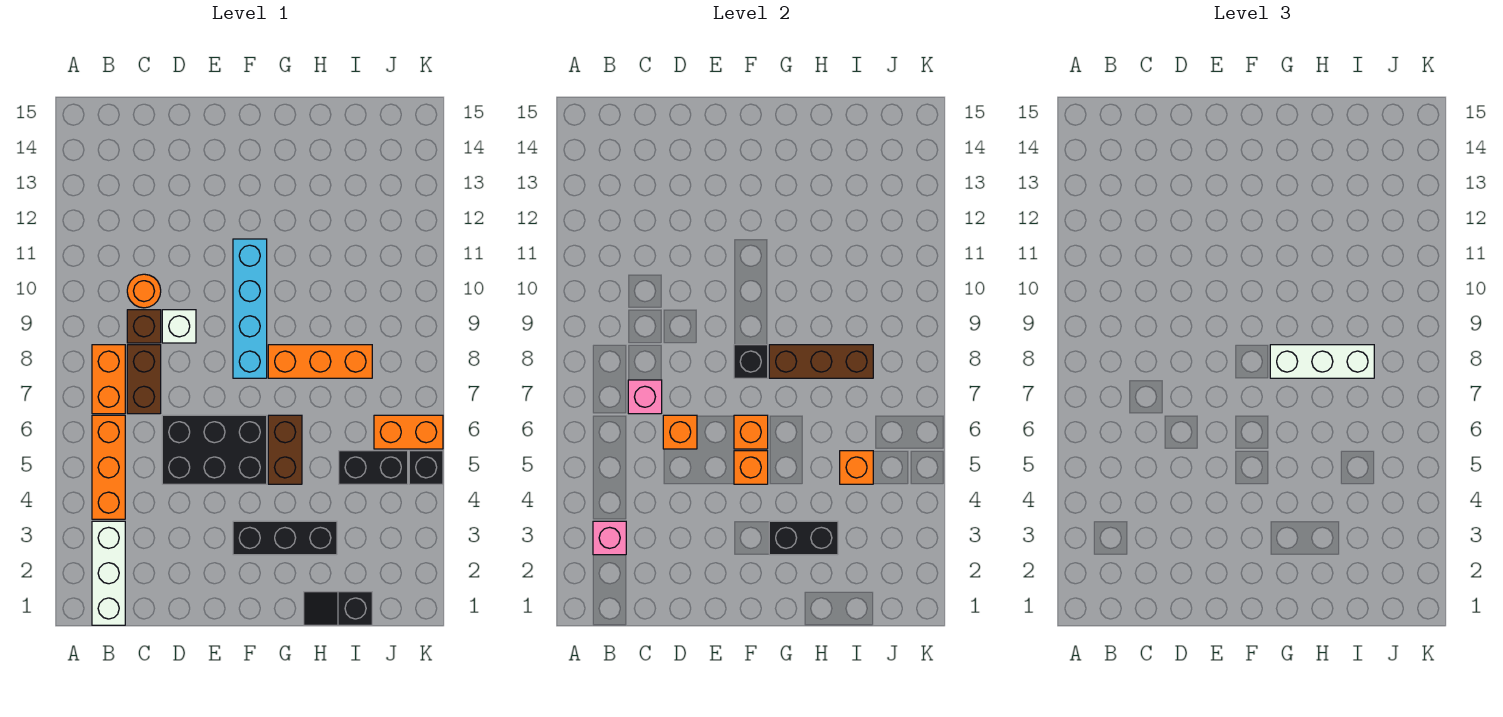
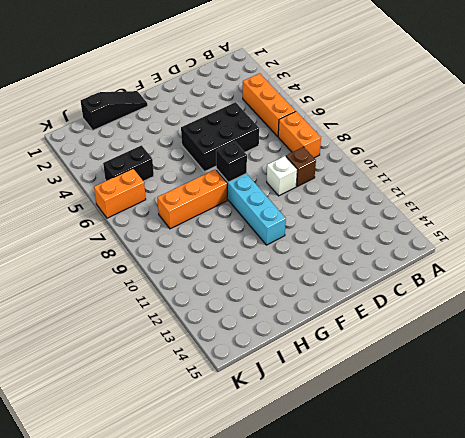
black slope G1:I1 level 1 top I -> black slope H1:I1 level 1 top I
none -> white brick B1:B3 level 1
none -> brown brick C7:C8 level 1
none -> orange round brick C10 level 1

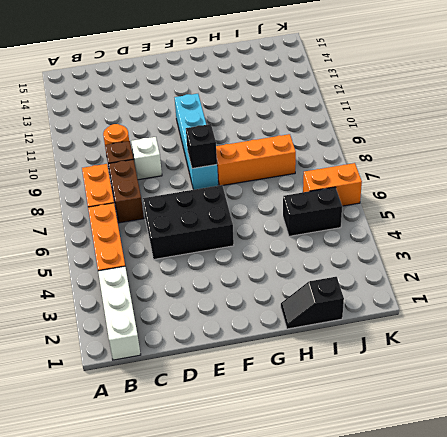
none -> black brick F3:H3 level 1
none -> brown brick G5:G6 level 1
none -> black brick K5 level 1

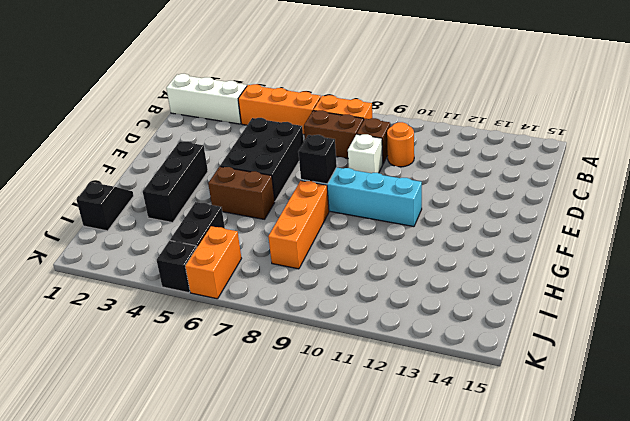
none -> pink brick B3 level 2
none -> pink brick C7 level 2
none -> orange brick D6 level 2

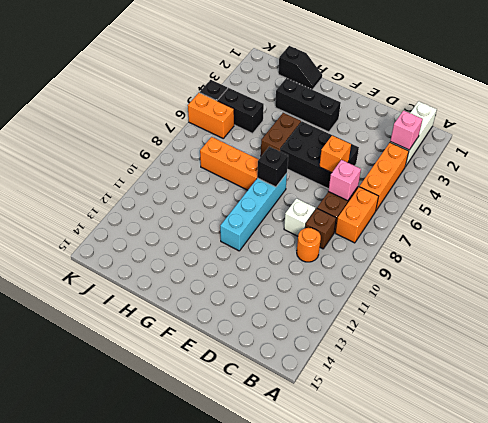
none -> orange brick F5 level 2
none -> orange brick F6 level 2
none -> black brick G3:H3 level 2

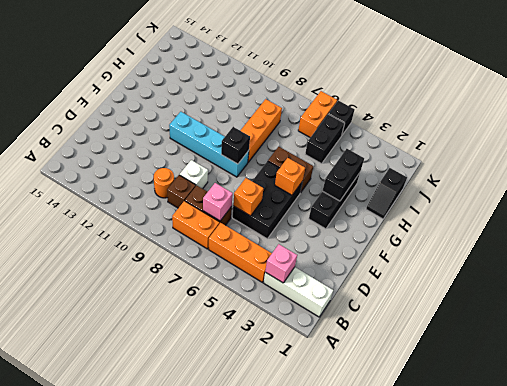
none -> orange brick F6 level 2
none -> brown brick G8:I8 level 2
none -> orange brick I5 level 2

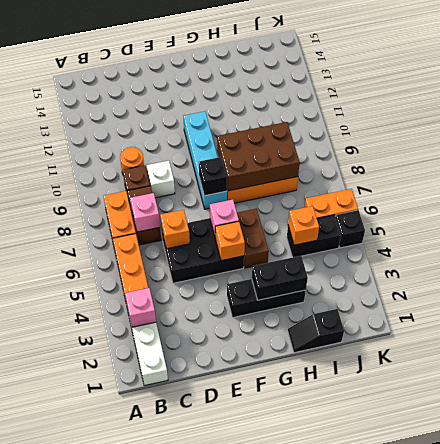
pink brick F6 level 2 -> orange brick F6 level 2
brown brick G8:I9 level 2 -> brown brick G8:I8 level 2
none -> white brick G8:I8 level 3

